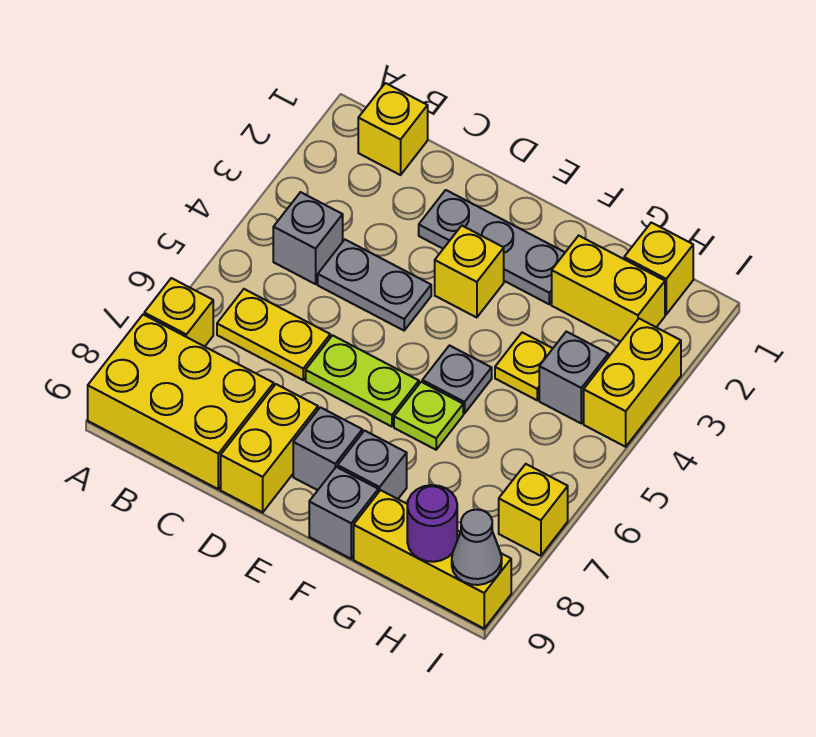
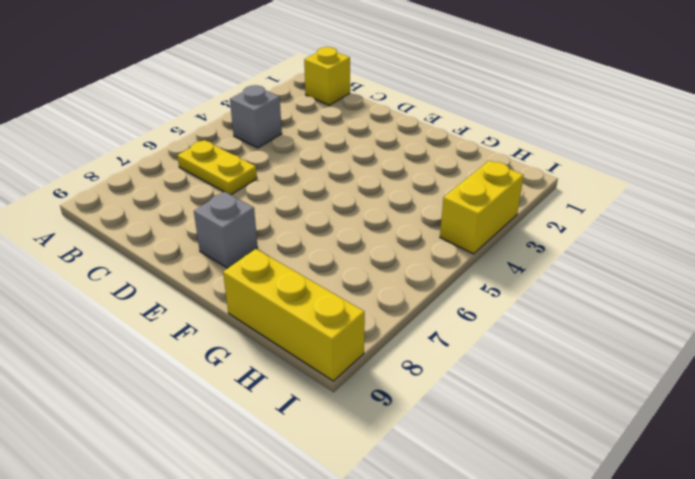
none -> yellow brick A7 level 1
none -> yellow brick A8:C9 level 1
none -> grey plate C4:D4 level 1

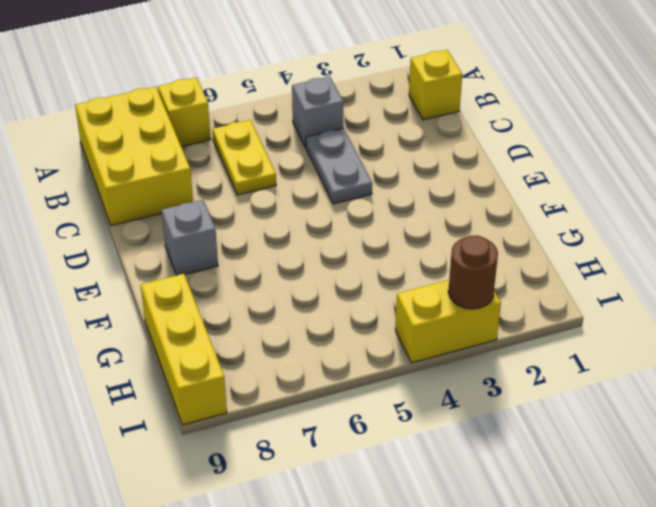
brown round brick I3 level 2 -> none
none -> grey plate D2:F2 level 1
none -> lime plate D6:E6 level 1
none -> yellow brick D8:D9 level 1

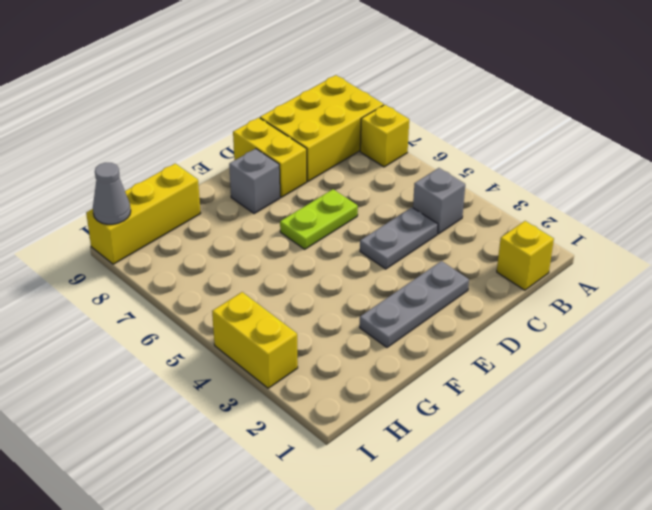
none -> yellow plate B6:C6 level 1
none -> yellow brick E3 level 1
none -> grey plate F5 level 1

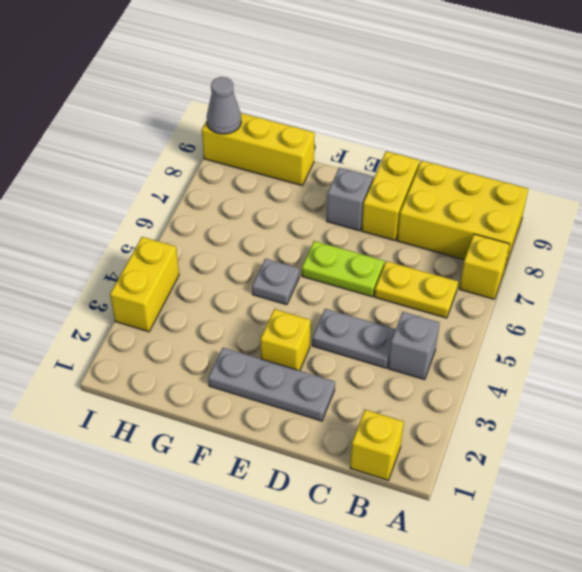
none -> lime plate F6 level 1
none -> grey brick F8 level 1
none -> grey brick F9 level 1

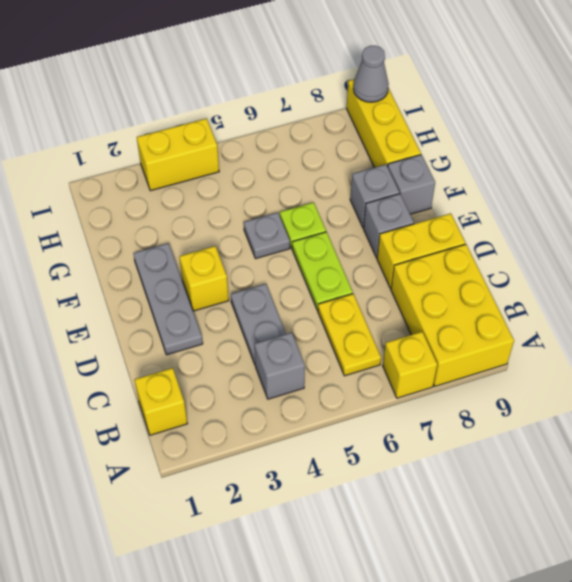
none -> yellow brick G2:H2 level 1
none -> yellow plate G4 level 1
none -> yellow brick H1 level 1

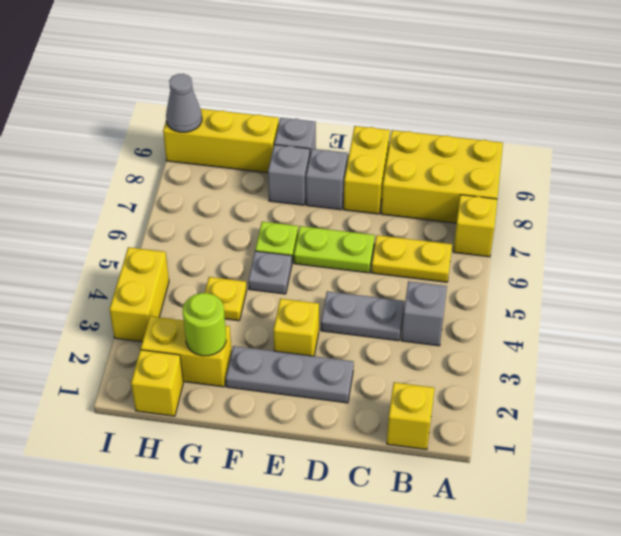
lime round brick G2 level 2 -> none
none -> grey brick H4 level 1
none -> yellow brick I7 level 1
none -> purple round brick H9 level 2

